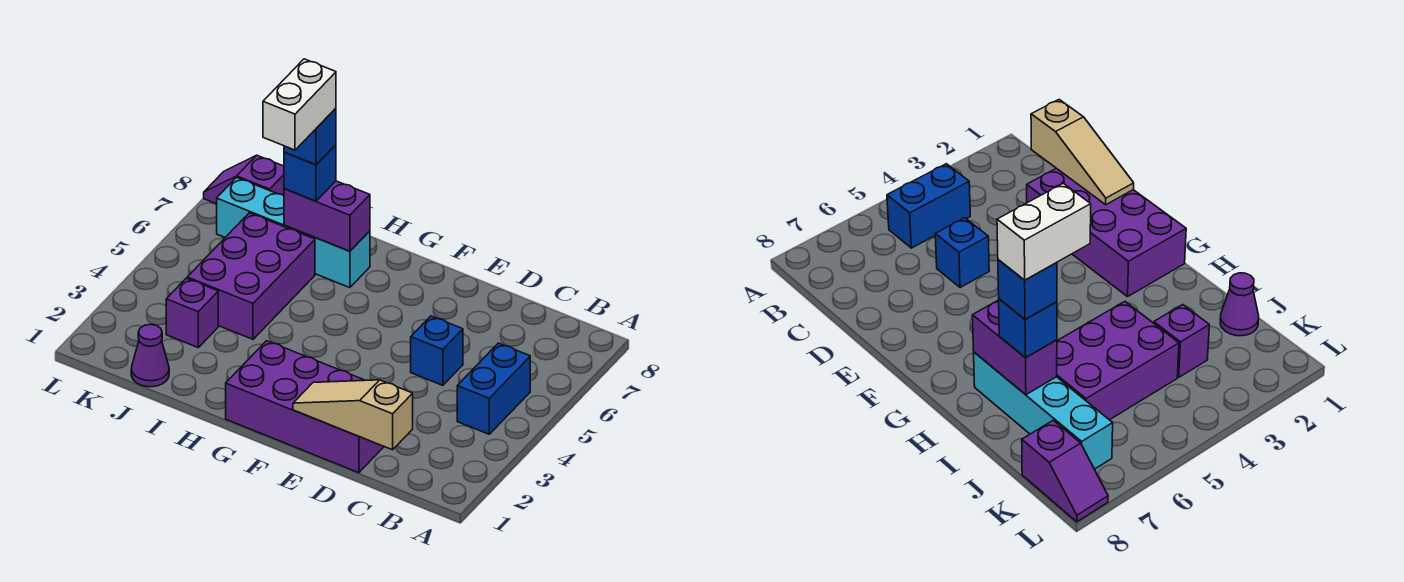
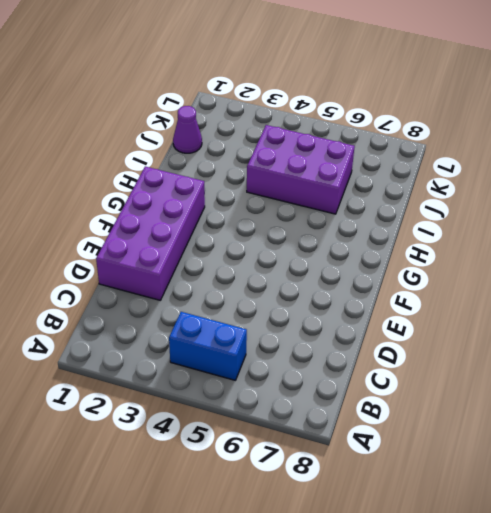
none -> blue brick D5 level 1
none -> cyan brick H7:K7 level 1
none -> purple brick J3 level 1

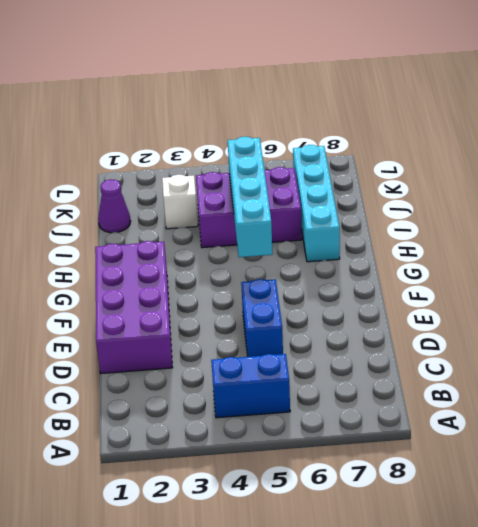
blue brick D5:E5 level 1 -> blue brick D5 level 1
cyan brick G5:J5 level 2 -> none
white brick J3 level 1 -> purple brick J3 level 1
none -> purple slope K8:L8 level 1 top K
none -> tan slope C1:E1 level 2 top C
none -> purple brick H7:I7 level 2

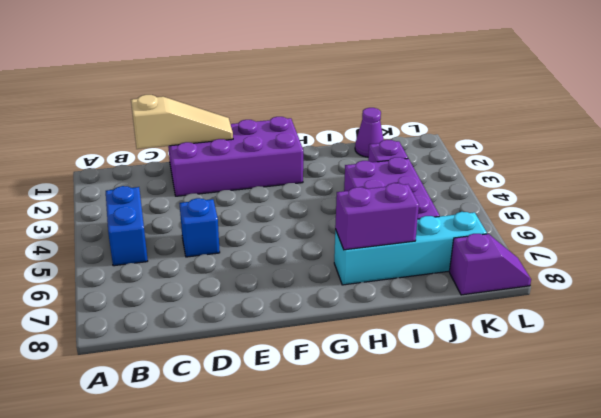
none -> blue brick I7 level 3
none -> blue brick I7 level 4
none -> white brick I6:I7 level 5

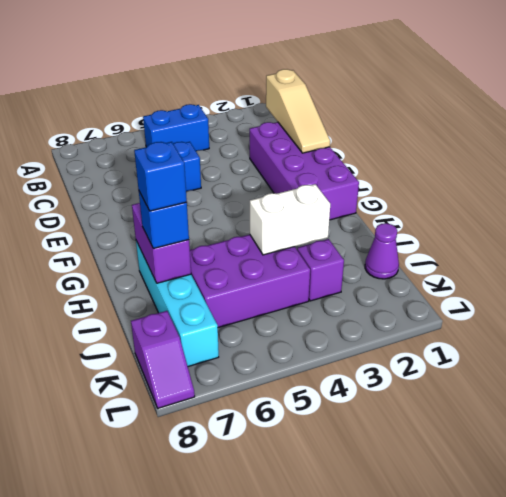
white brick I3:I4 level 2 -> white brick I6:I7 level 5

